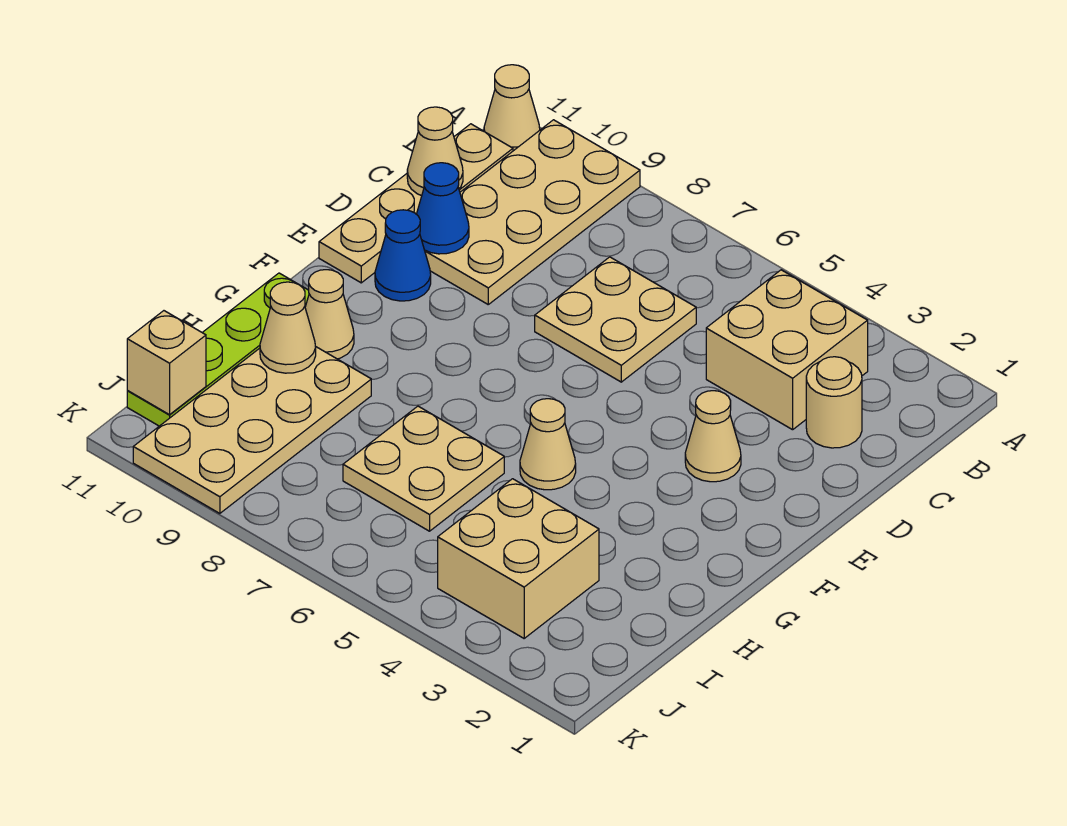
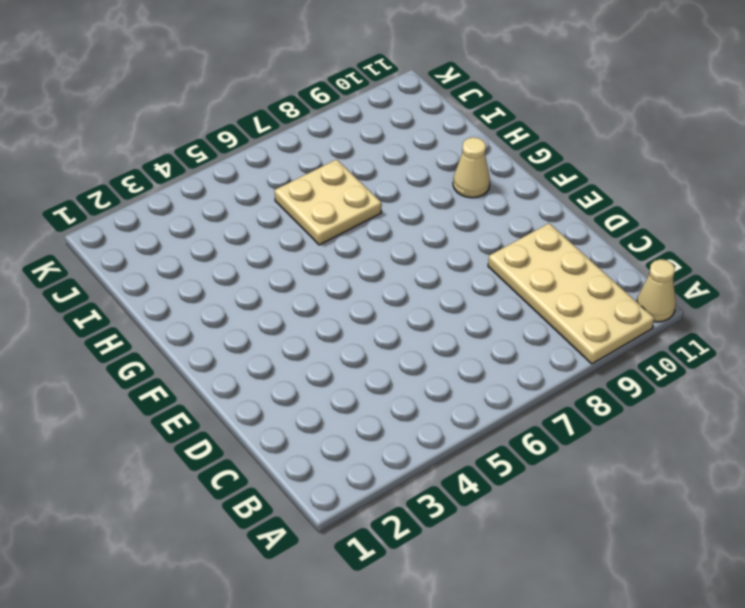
none -> tan brick B3:C4 level 1
none -> tan plate B11:E11 level 1
none -> tan round brick C2 level 1

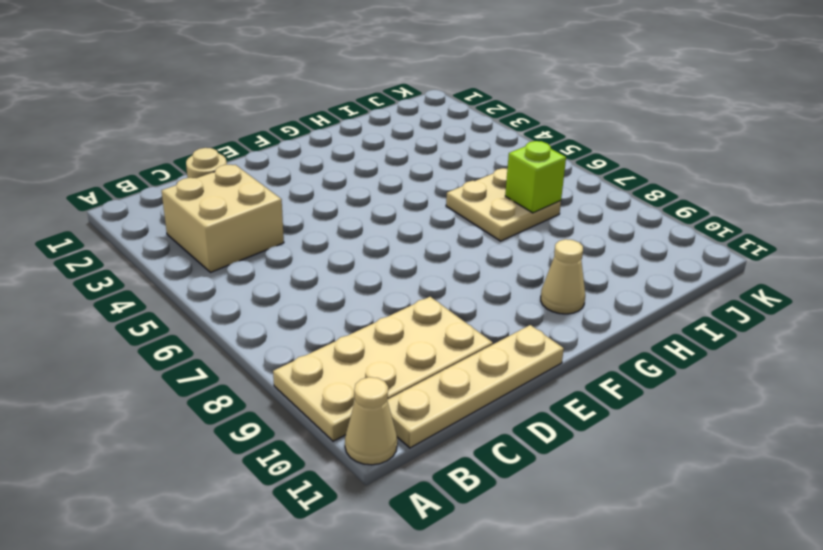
lime brick I7 level 2 -> none
none -> tan plate C6:D7 level 1
none -> tan cone E3 level 1
none -> blue cone E10 level 1

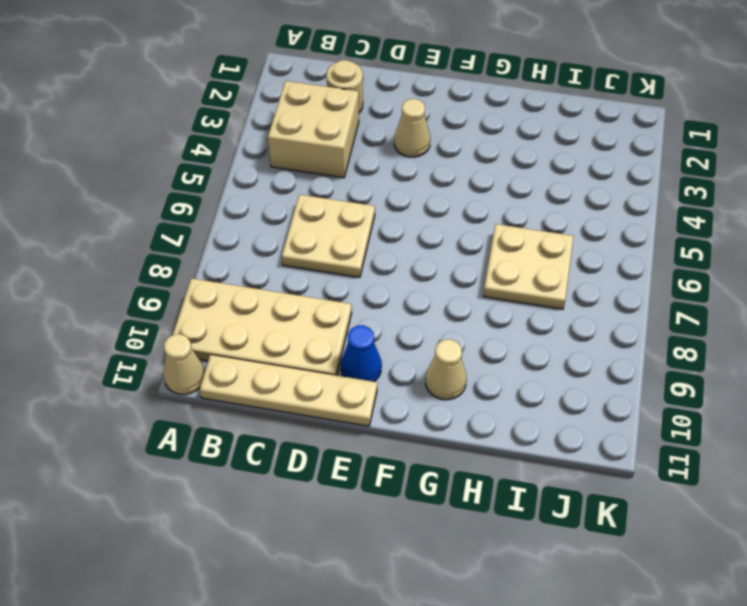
none -> tan cone G5 level 1
none -> lime plate G11:J11 level 1
none -> tan plate H9:K10 level 1

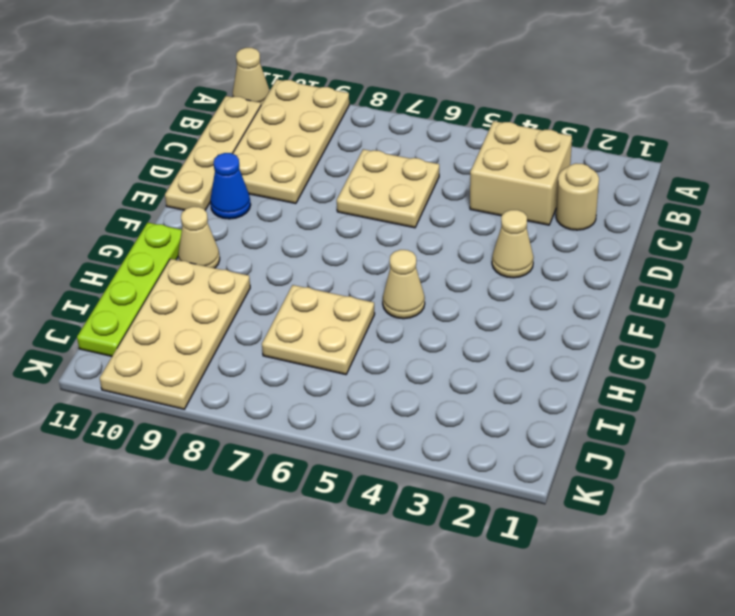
none -> tan brick I3:J4 level 1
none -> tan cone C11 level 2
none -> blue cone D10 level 2

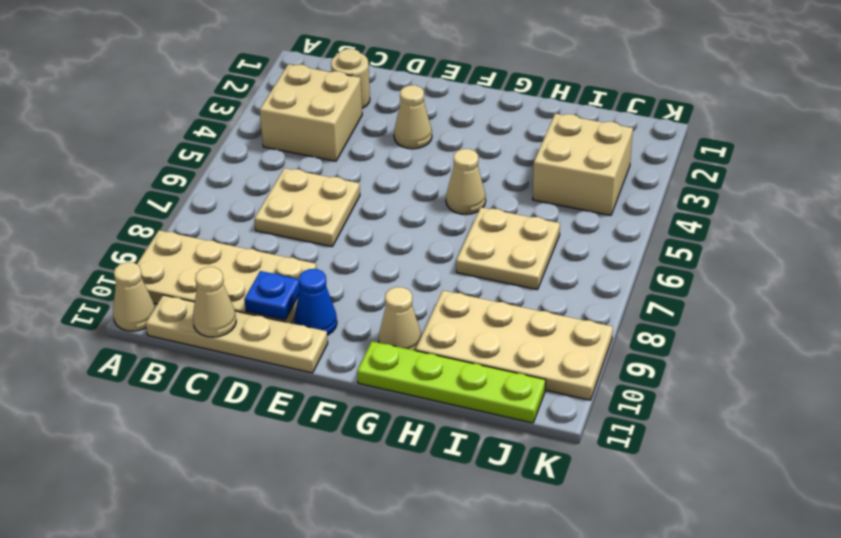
blue plate D10 level 2 -> blue cone D10 level 2
none -> tan cone H10 level 2
none -> tan brick J11 level 2

